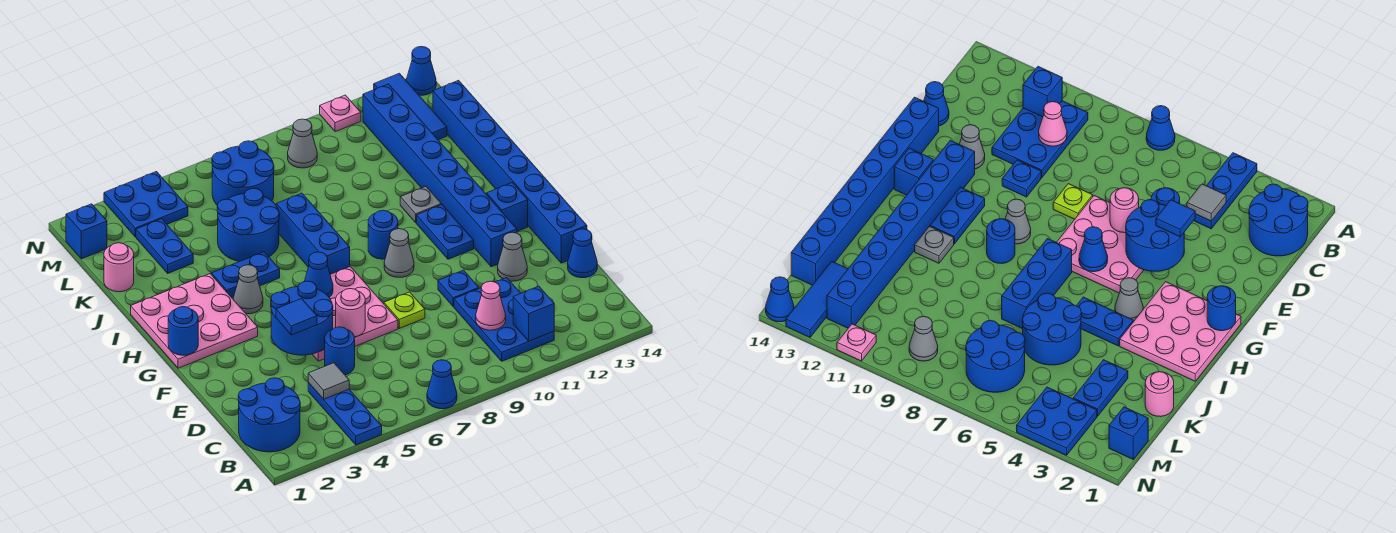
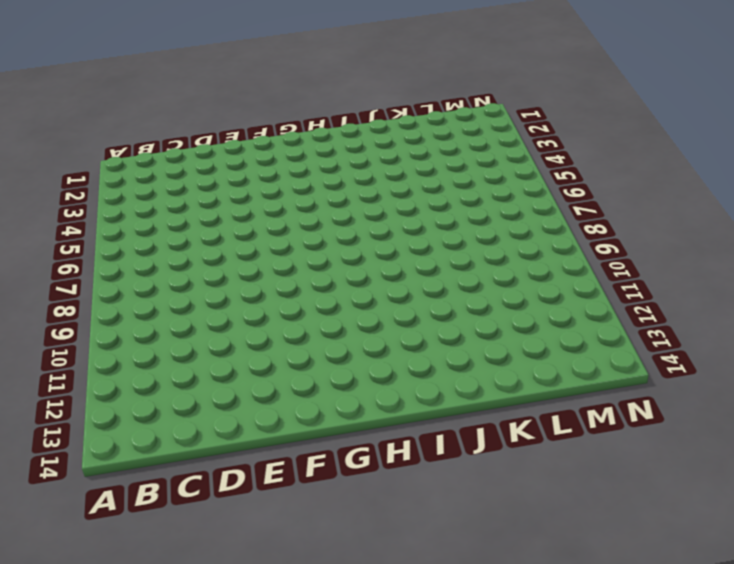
none -> blue plate A4:C4 level 1
none -> blue cone A7 level 1
none -> blue round brick B1:C2 level 1
none -> blue plate B10:D11 level 1

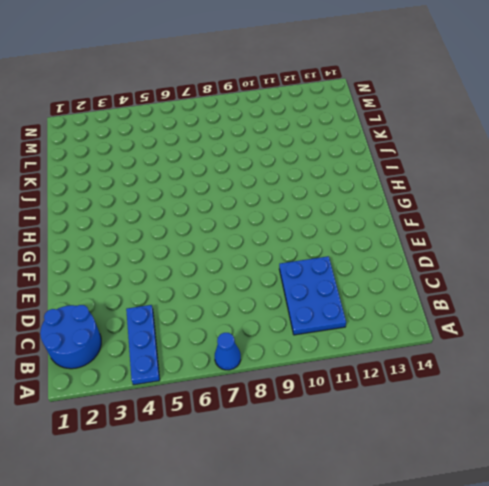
none -> blue round brick D5 level 1
none -> blue cone D14 level 1
none -> pink plate E5:G7 level 1
none -> lime plate E8 level 1

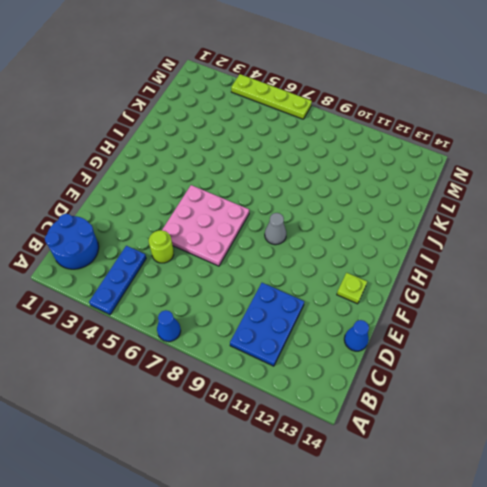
lime round brick D5 level 1 -> blue round brick D5 level 1
lime plate F13 level 1 -> lime plate E8 level 1
lime plate N4:N7 level 1 -> blue plate M3:N4 level 1
none -> blue plate E10 level 1
none -> grey cone E12 level 1
none -> blue brick E14:L14 level 1
none -> blue brick F12:M12 level 1

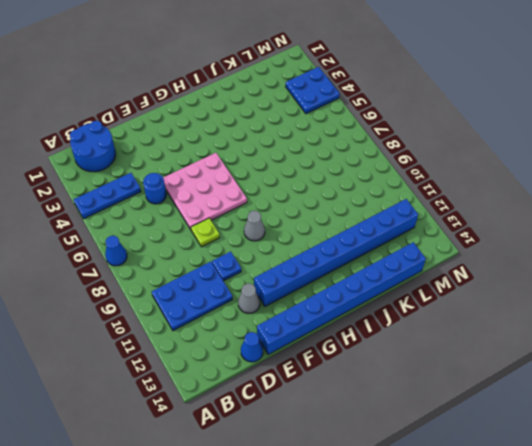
none -> pink plate G1:I3 level 1
none -> blue plate G11:H11 level 1
none -> blue brick G13 level 1
none -> grey cone H4 level 1

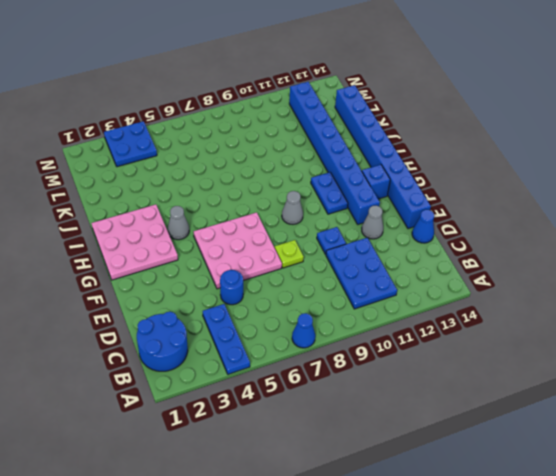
none -> blue brick H7:J7 level 1
none -> blue round brick H9 level 1
none -> blue plate I4:I5 level 1
none -> grey plate I11 level 1

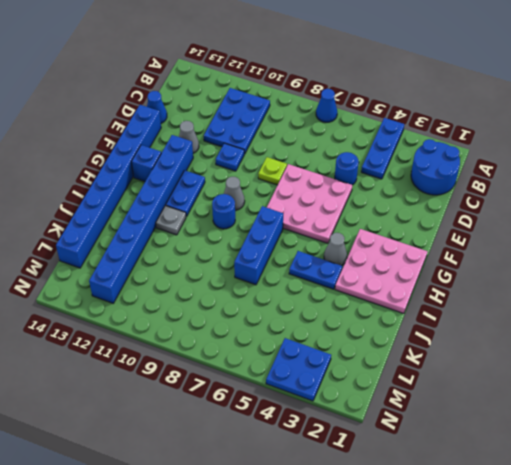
none -> blue round brick J5:K6 level 1
none -> pink round brick K1 level 1
none -> blue plate K3:L3 level 1
none -> blue round brick L6:M7 level 1

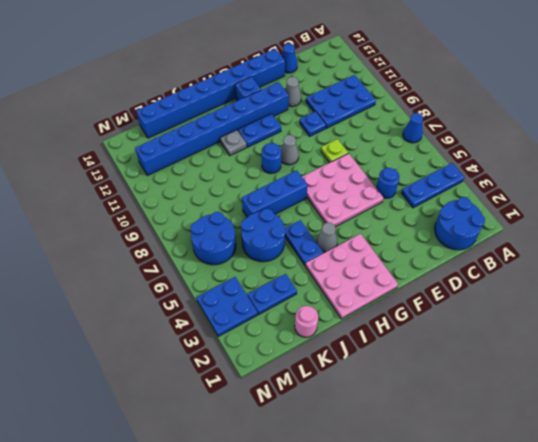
none -> blue tile L13:N13 level 1
none -> blue brick M1 level 1
none -> grey cone M9 level 1
none -> pink plate N11 level 1

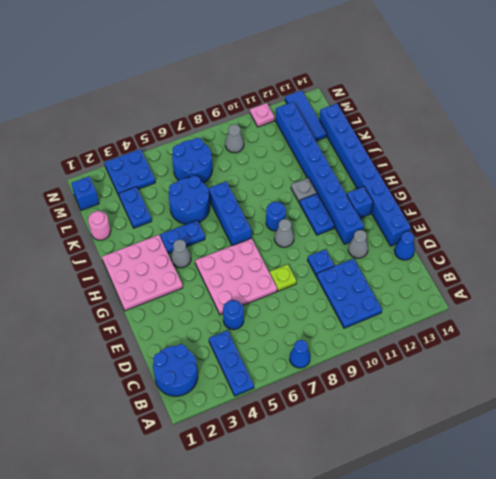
none -> blue cone N14 level 1
none -> blue brick B11 level 2
none -> grey tile C4 level 2
none -> pink cone C10 level 2

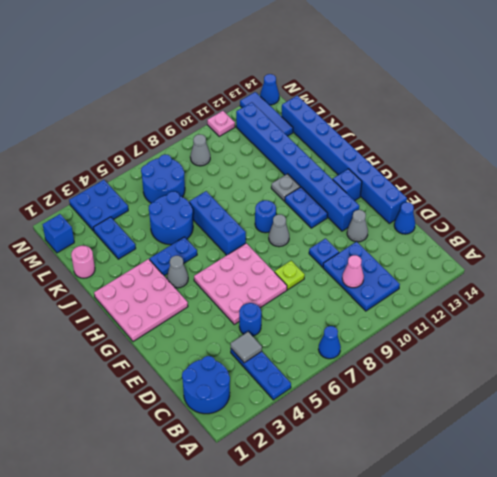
none -> blue brick B11 level 2
none -> blue round brick E4:F5 level 2
none -> pink round brick E6 level 2
none -> blue round brick G1 level 2

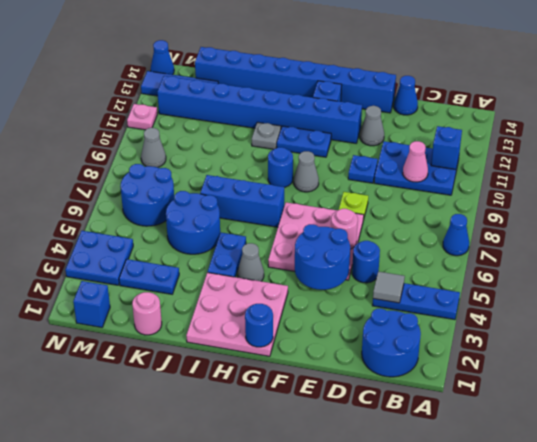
none -> blue cone G6 level 2
none -> blue tile E4 level 3

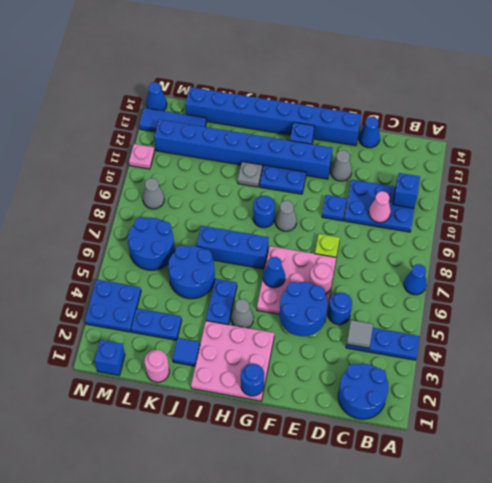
blue tile J2 level 1 -> blue tile E4 level 3

